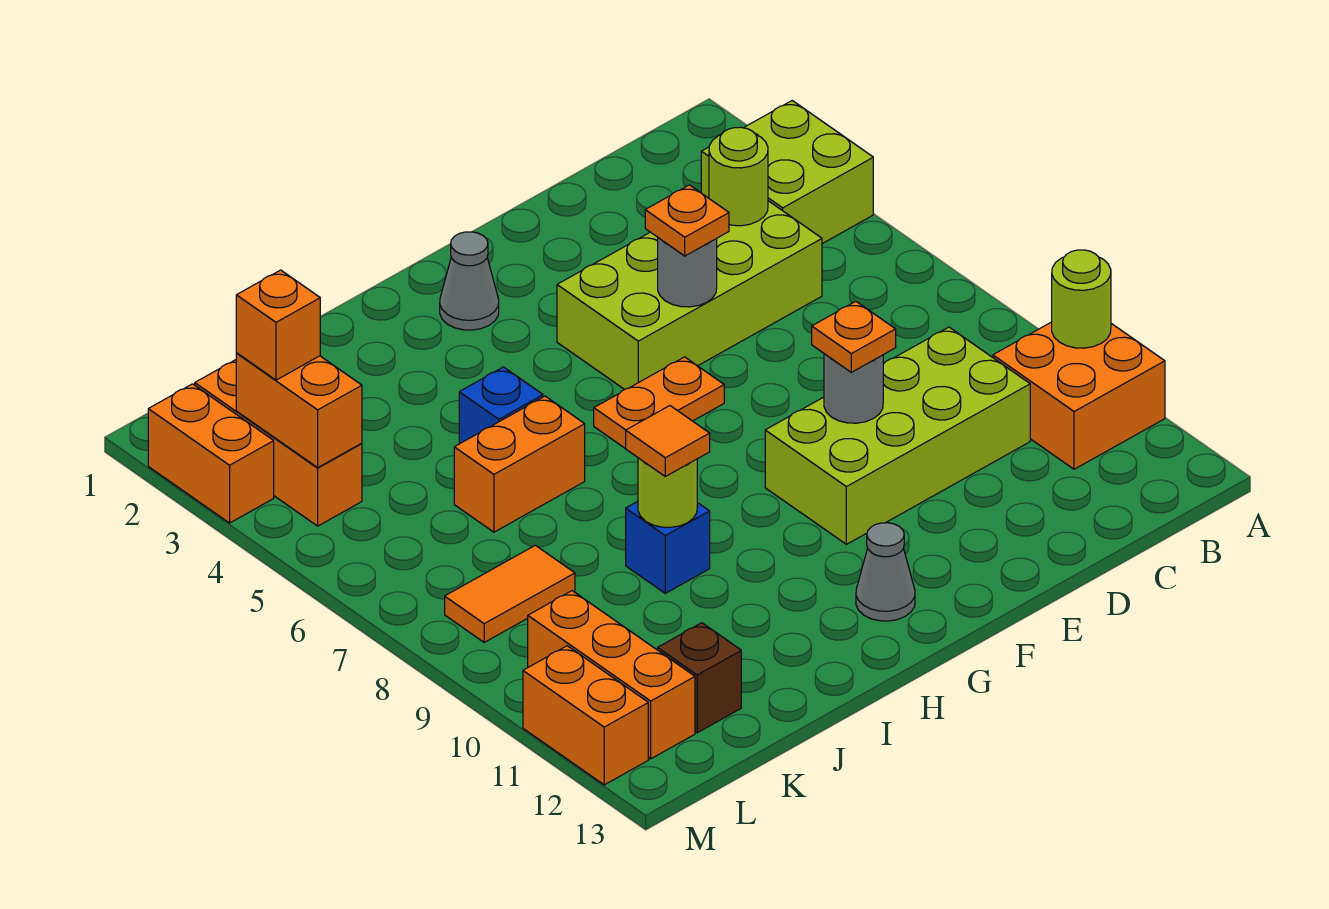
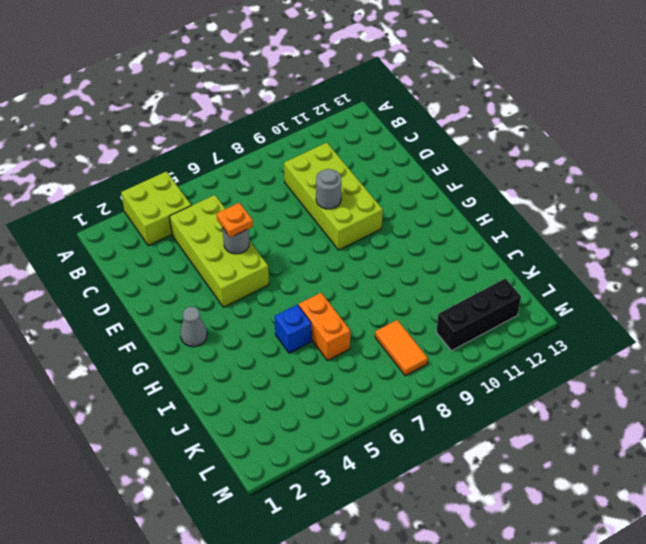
black brick L10:L12 level 1 -> orange brick L10:L12 level 1
none -> orange brick A10:B11 level 1
none -> orange plate F6:G6 level 1
none -> grey cone G12 level 1

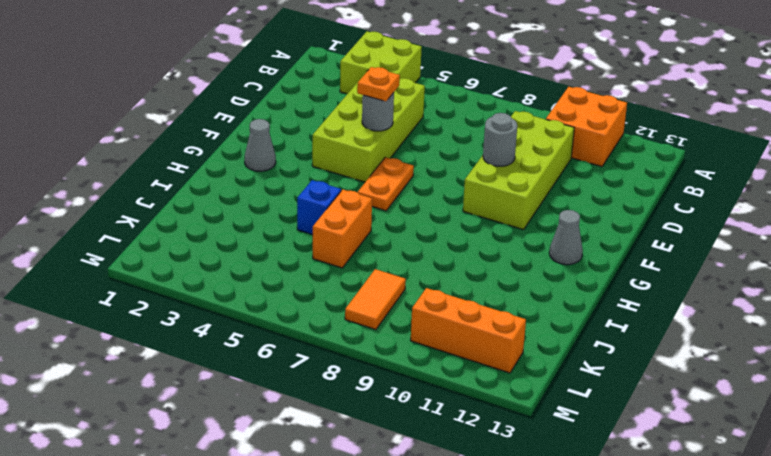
none -> blue brick I9 level 1
none -> brown brick K12 level 1
none -> orange brick L2:L4 level 1

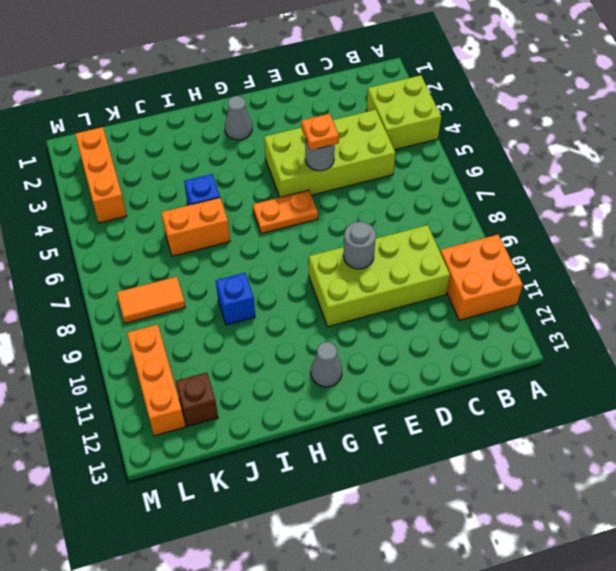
none -> orange brick M2:M3 level 1
none -> orange brick M11:M12 level 1
none -> lime round brick A10 level 2

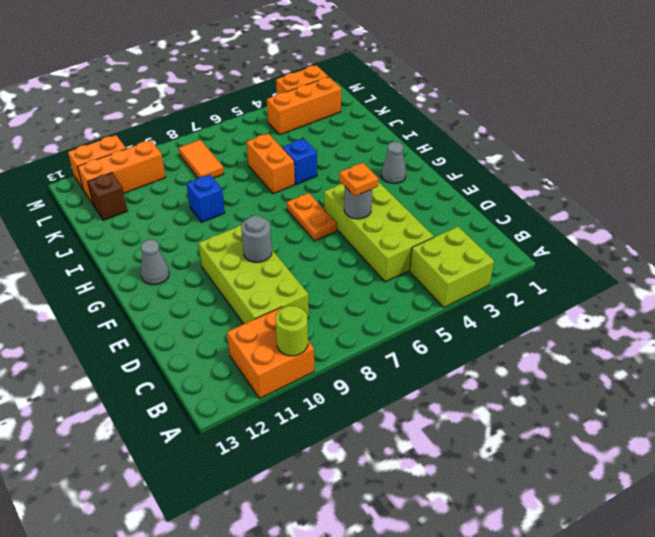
none -> lime round brick C4 level 2
none -> lime round brick I9 level 2
none -> orange brick L3:L4 level 2

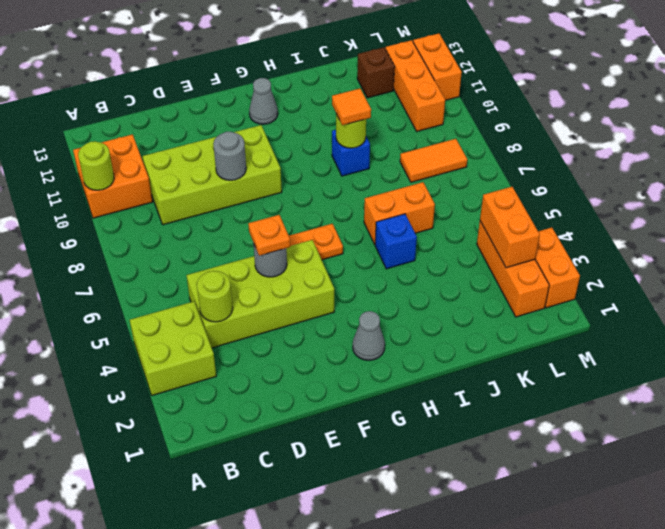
none -> orange plate E9 level 3
none -> orange brick L3 level 3

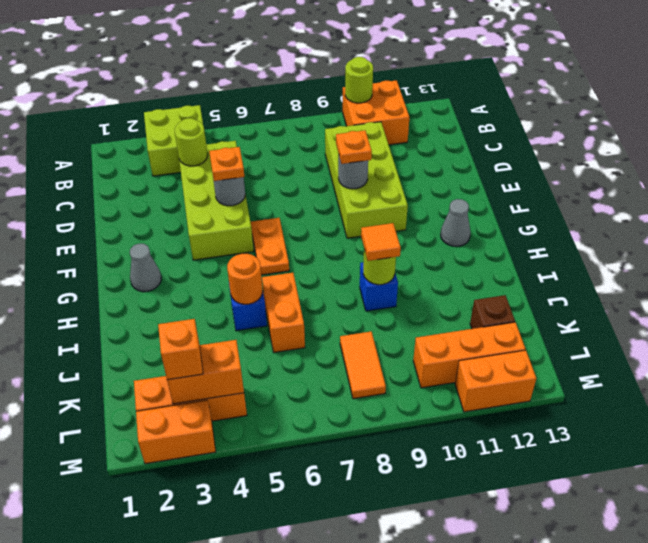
orange round brick I5 level 2 -> none

